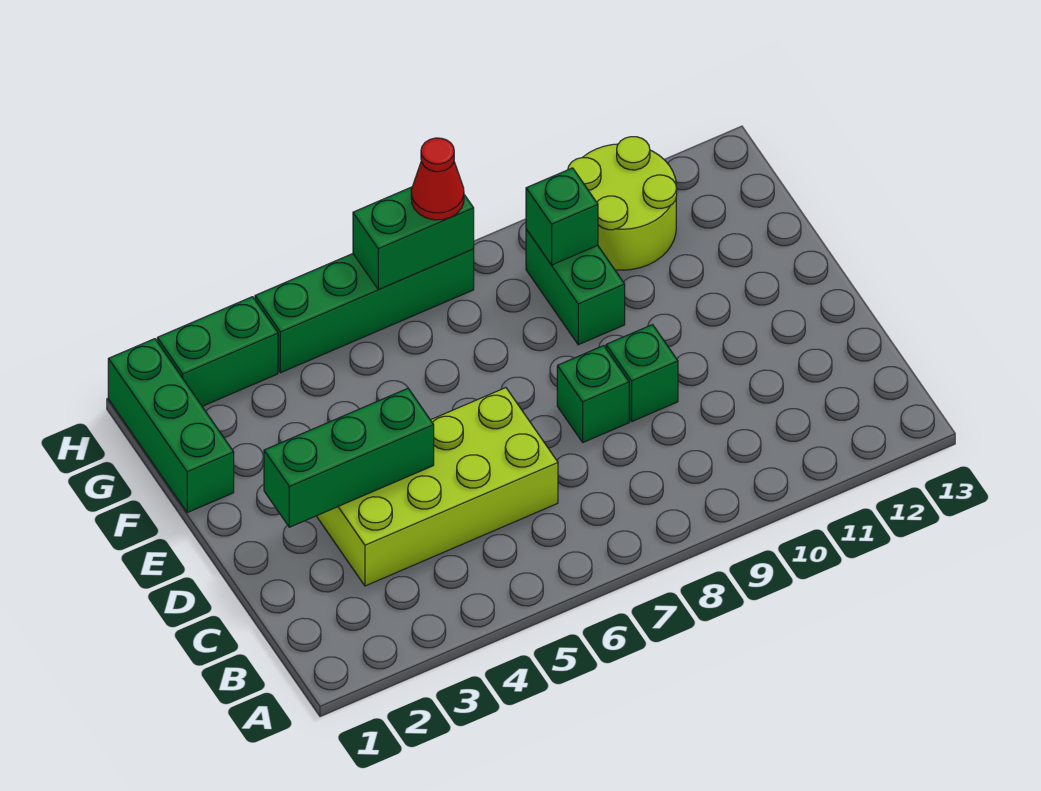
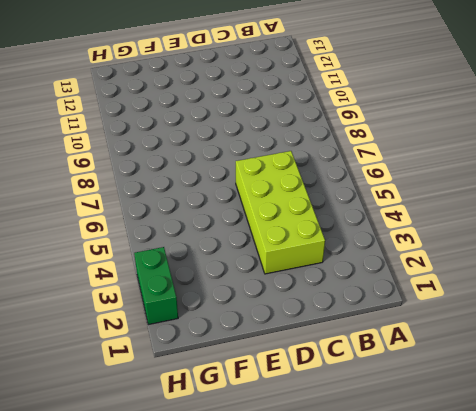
none -> green brick D8 level 1
none -> green brick D9 level 1
none -> green brick F1:H1 level 1

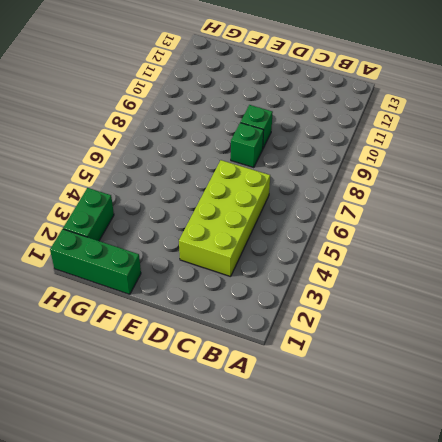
none -> green brick F9:G9 level 1
none -> lime round brick G10:H11 level 1
none -> green brick H4:H7 level 1

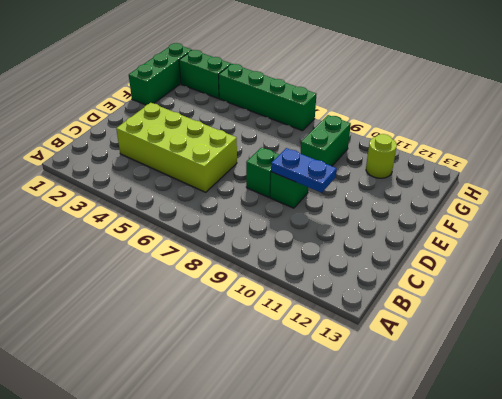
blue plate D9:D10 level 2 -> none
lime round brick G11 level 1 -> lime round brick G10:H11 level 1
none -> green brick D2:D4 level 2
none -> green brick G9 level 2
none -> green brick H6:H7 level 2

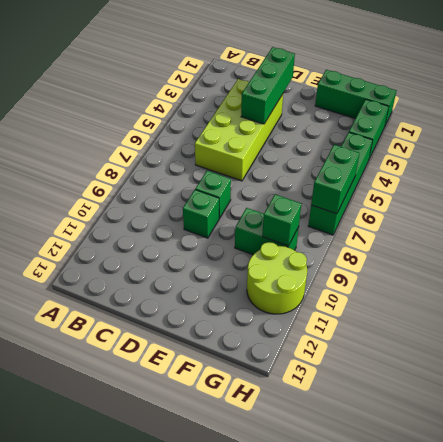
none -> red cone H7 level 3

